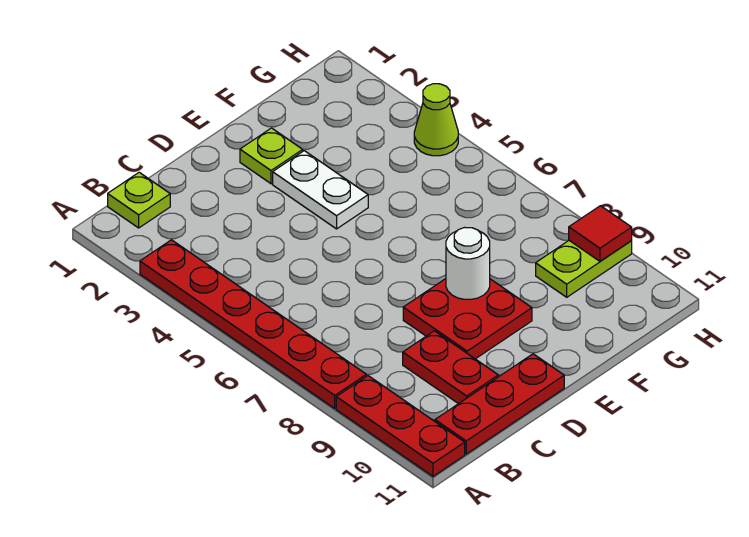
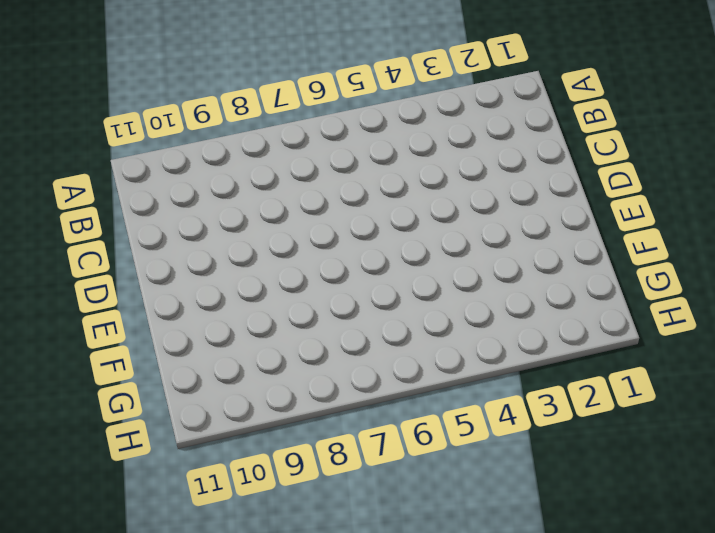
none -> red plate A3:A8 level 1
none -> red plate A9:A11 level 1
none -> lime plate B1 level 1

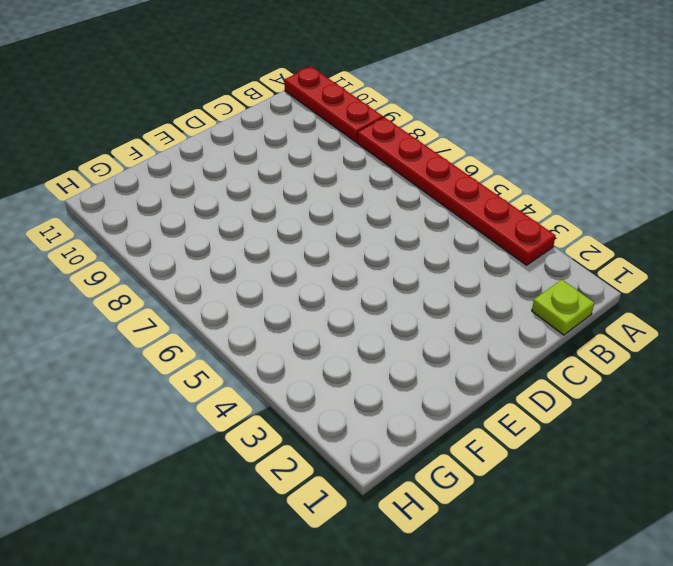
none -> red plate B11:D11 level 1
none -> red plate C9:C10 level 1
none -> red plate D8:E9 level 1

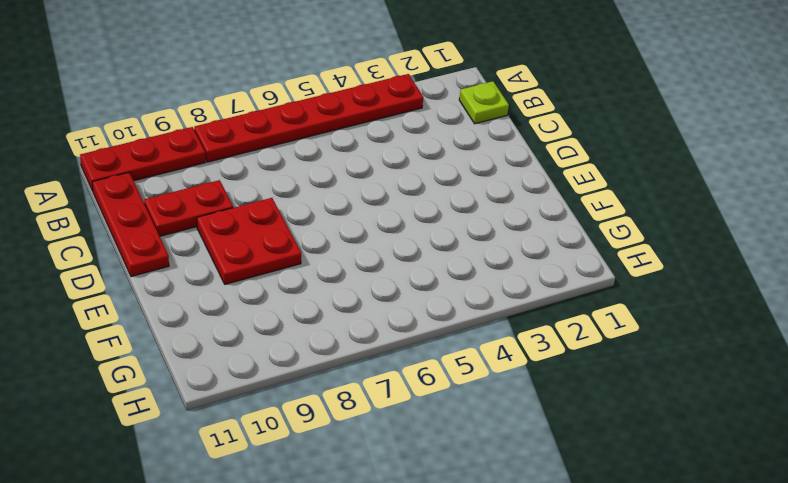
none -> lime plate E2 level 1
none -> white plate E3:E4 level 1
none -> lime plate G9:H9 level 1

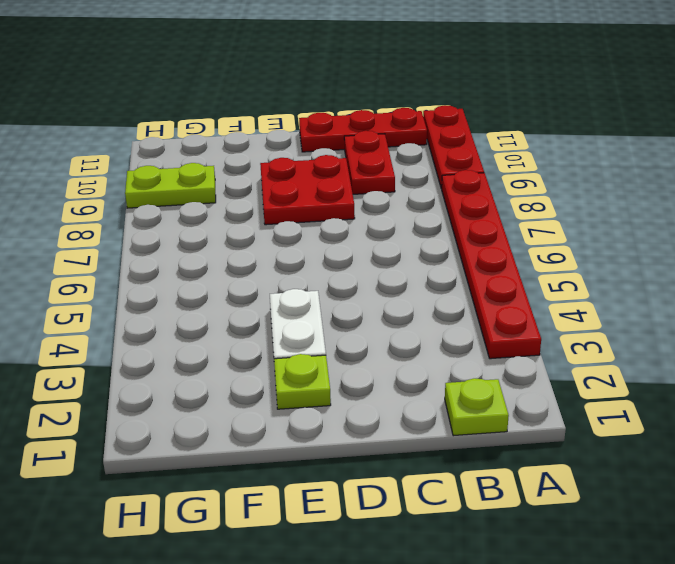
none -> lime cone H4 level 1
none -> white round brick E8 level 2
none -> red tile H9 level 2

